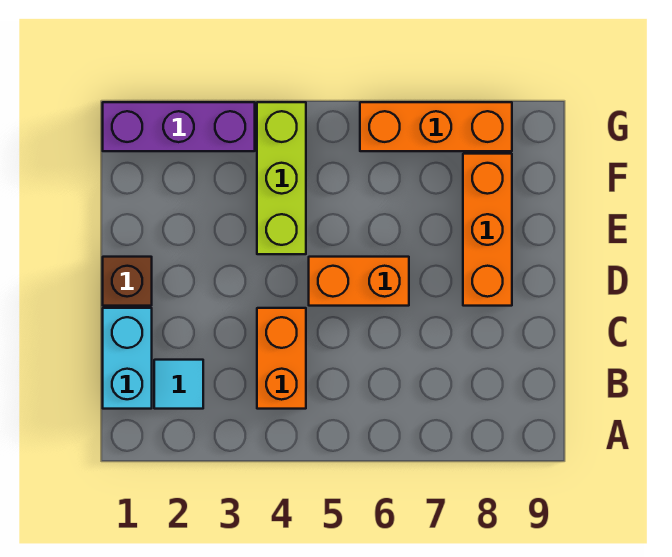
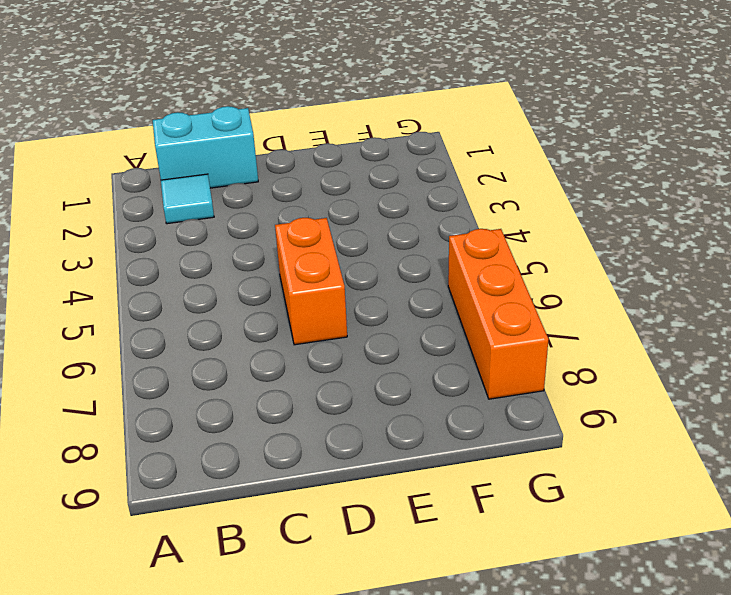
none -> orange brick B4:C4 level 1
none -> brown brick D1 level 1

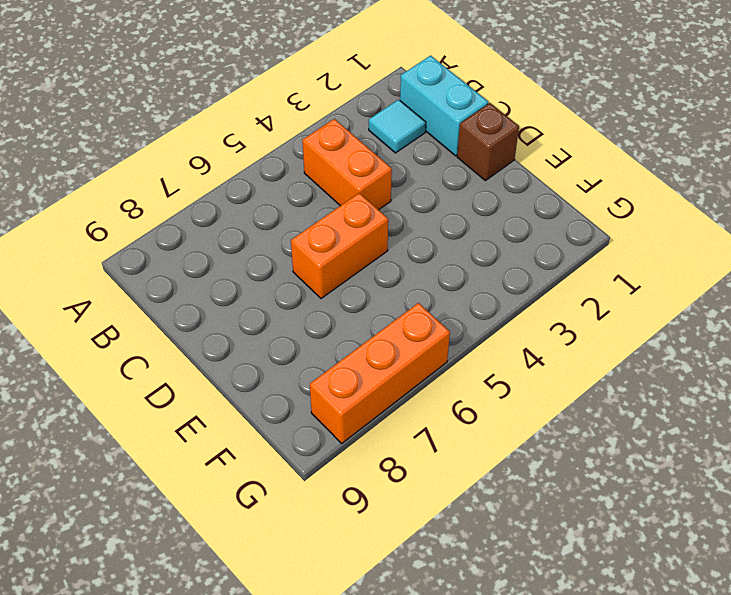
none -> orange brick D8:F8 level 1
none -> lime brick E4:G4 level 1

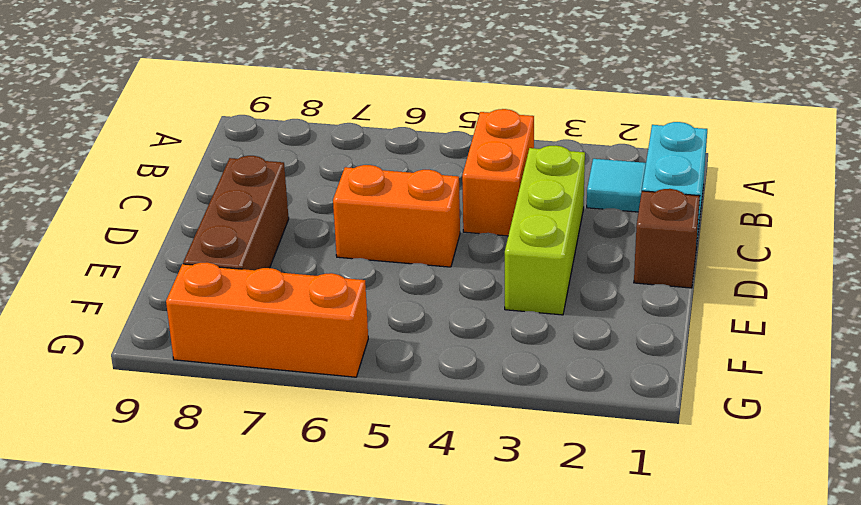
lime brick C3:E3 level 1 -> lime brick E4:G4 level 1
brown brick D8:F8 level 1 -> orange brick D8:F8 level 1
none -> purple brick G1:G3 level 1

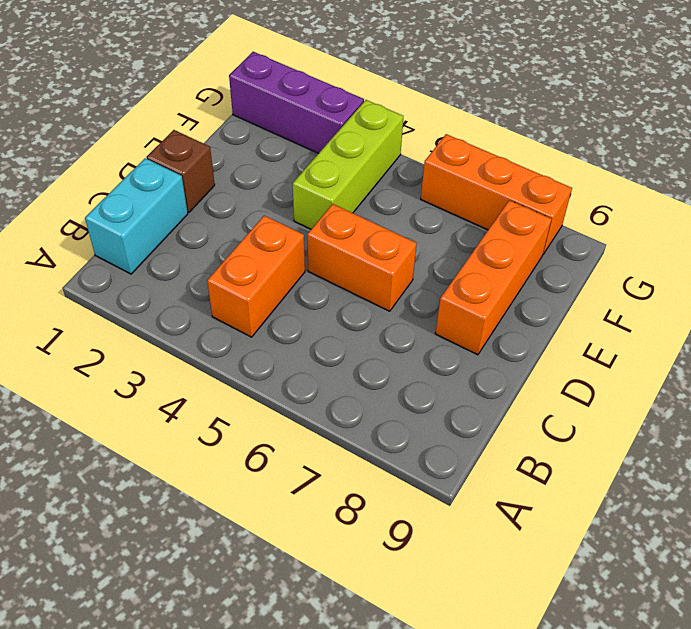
none -> cyan tile B2 level 1

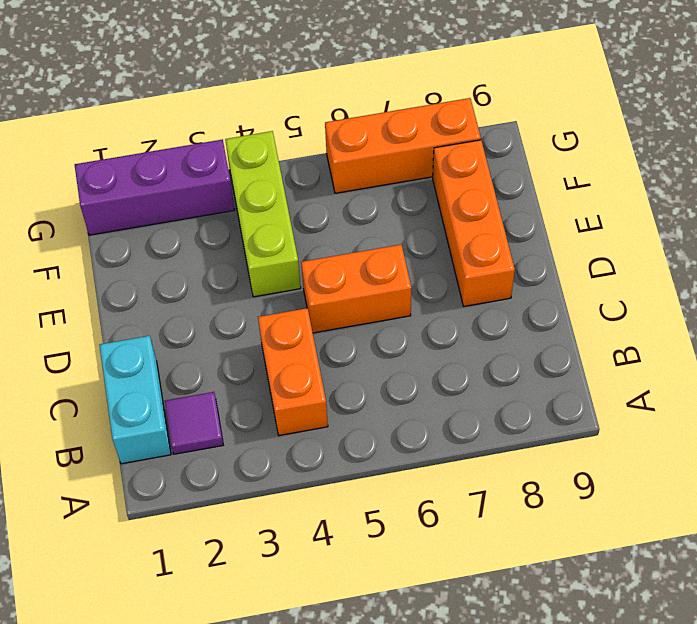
purple tile B2 level 1 -> cyan tile B2 level 1
none -> brown brick D1 level 1

